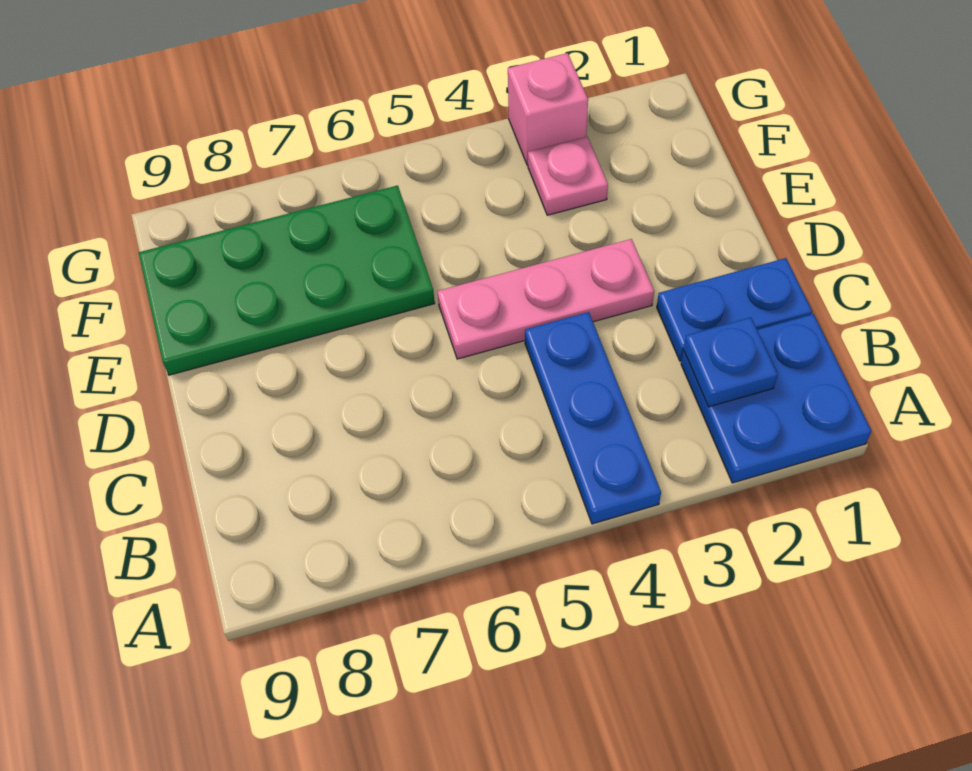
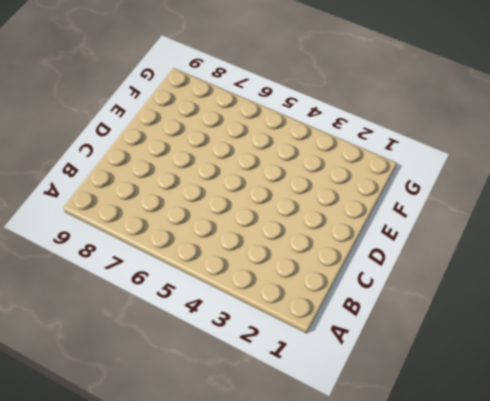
none -> blue plate A1:B2 level 1
none -> blue plate A4:C4 level 1

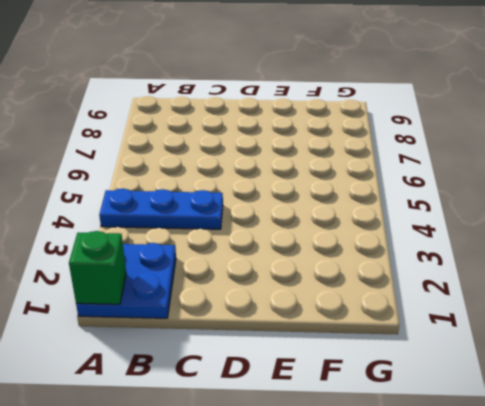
green brick A1 level 2 -> none
none -> blue plate C1:C2 level 1
none -> pink plate D3:D5 level 1

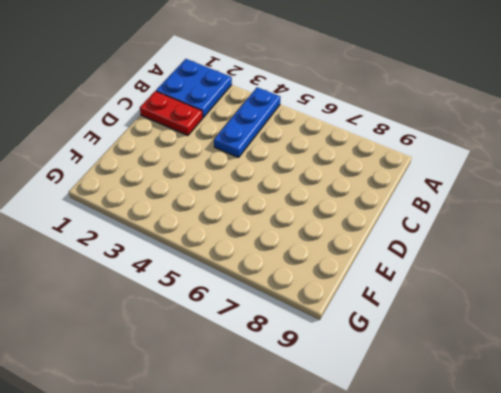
red plate C1:C2 level 1 -> blue plate C1:C2 level 1
none -> pink plate D3:D5 level 1
none -> green plate E6:F9 level 1

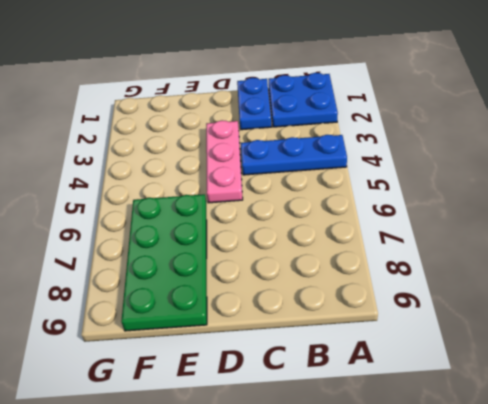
none -> pink plate F3 level 1
none -> pink brick G3 level 1

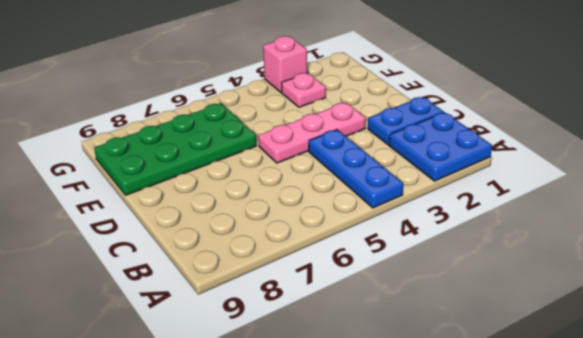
none -> blue plate B2 level 2

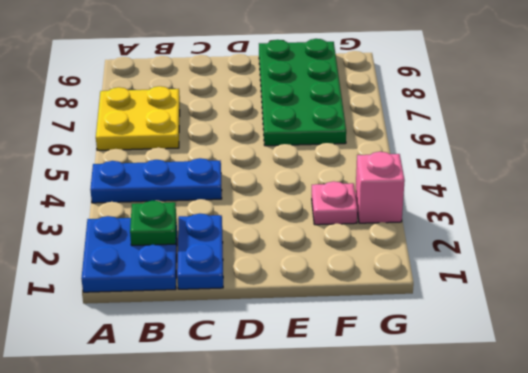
yellow plate A6:B7 level 1 -> none
green plate B2 level 2 -> blue plate B2 level 2
none -> pink plate D3:D5 level 1

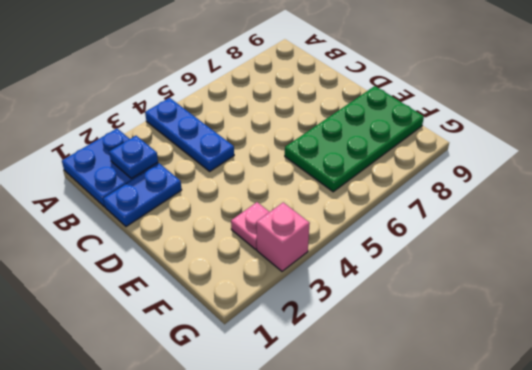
none -> pink plate D3:D5 level 1

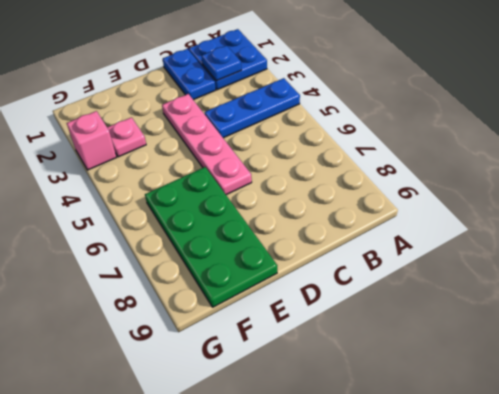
pink plate D3:D6 level 1 -> pink plate D3:D5 level 1

